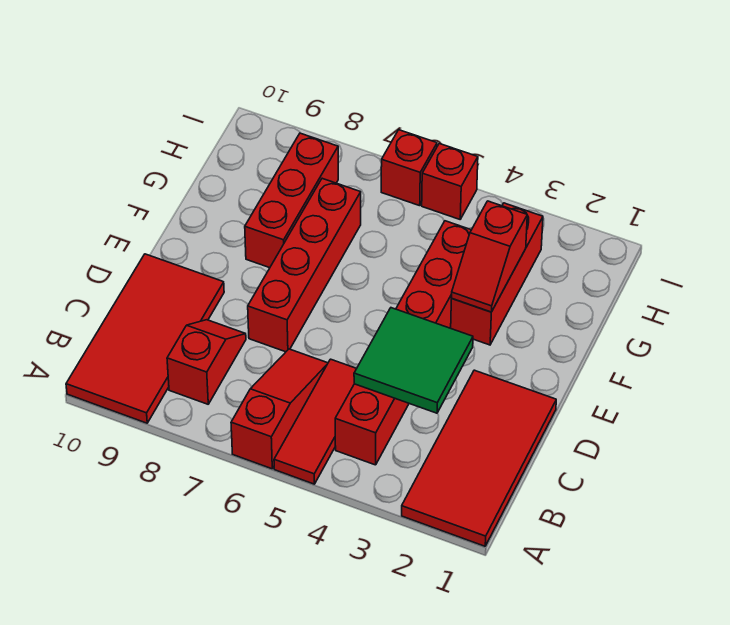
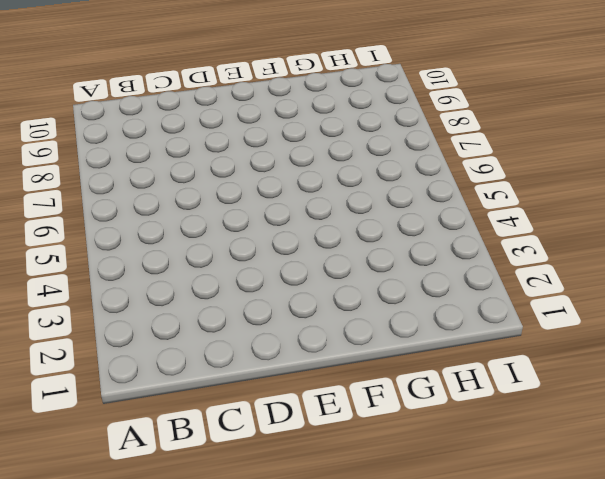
none -> red tile A1:D2 level 1
none -> red tile A5:C5 level 1
none -> red slope A6:C6 level 1 top A

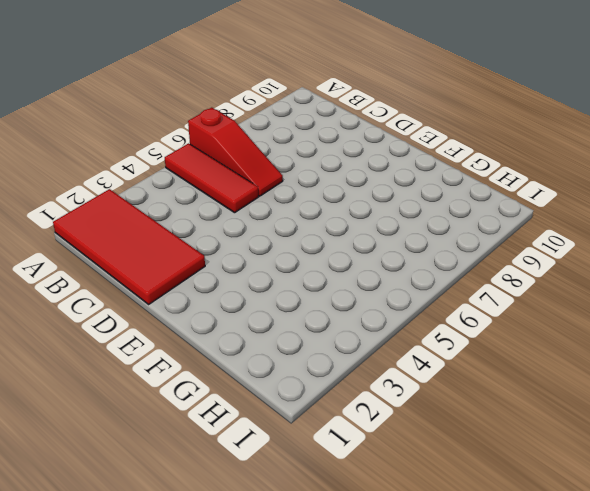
none -> red tile A9:D10 level 1
none -> red brick B4:G4 level 1
none -> red slope B8:C8 level 1 top B

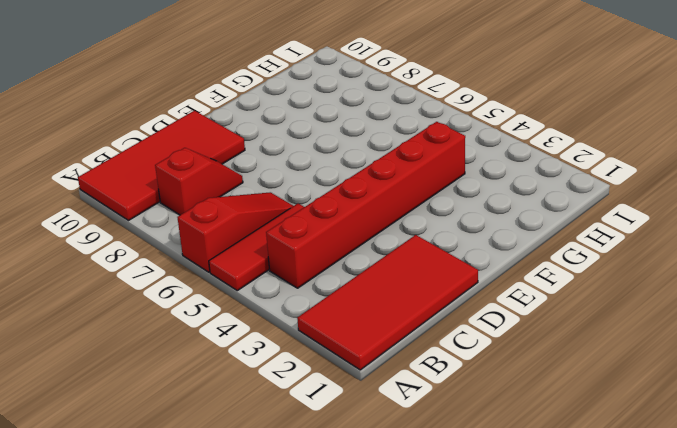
none -> red brick D7:G7 level 1
none -> red brick F3:H3 level 1
none -> red brick F8:H8 level 1

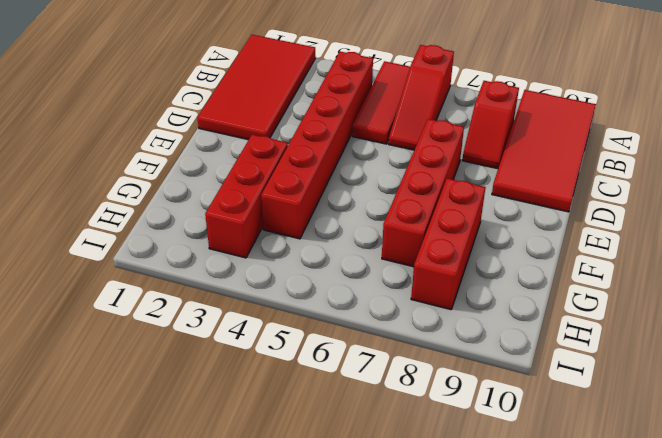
none -> red brick I5 level 1
none -> red brick I6 level 1
none -> green tile C3:D4 level 2

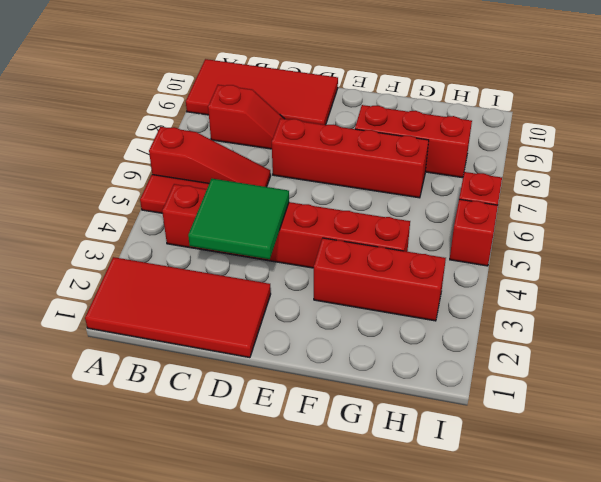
none -> red slope F3:G3 level 2 top G

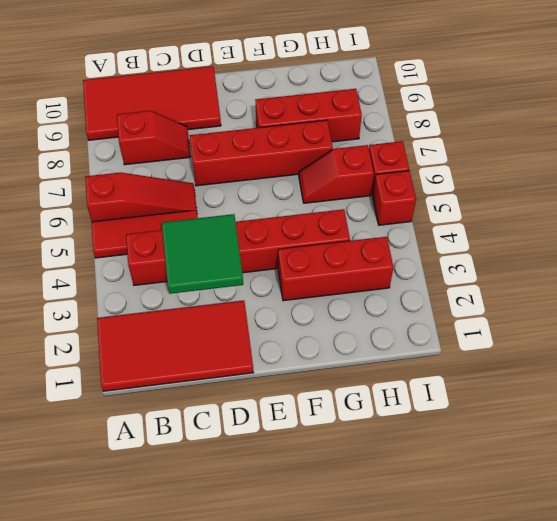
red slope G6:H6 level 1 top H -> red slope F3:G3 level 2 top G

